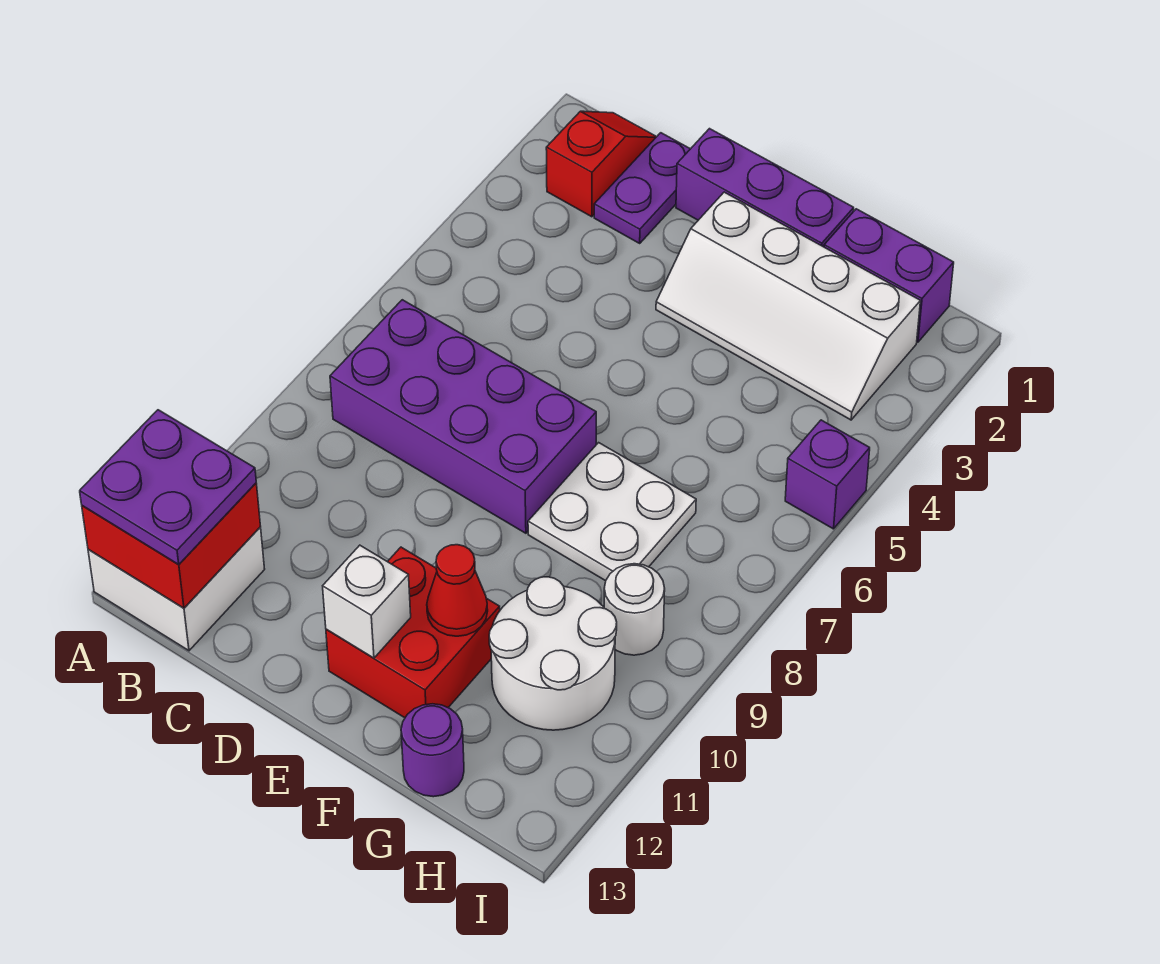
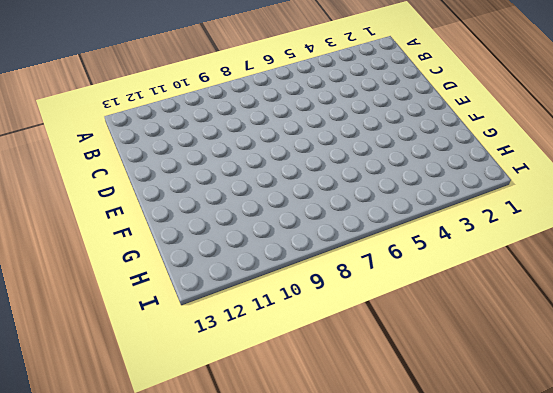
none -> white brick A12:B13 level 1
none -> red slope B1:B2 level 1 top 2
none -> purple brick B7:E8 level 1

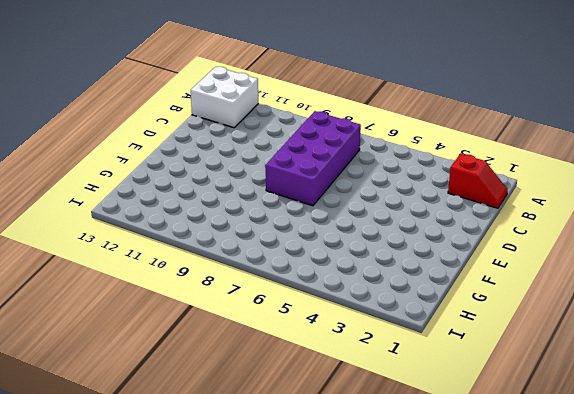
none -> purple plate C1:C2 level 1
none -> purple brick D1:F1 level 1
none -> white slope E2:H3 level 1 top 2

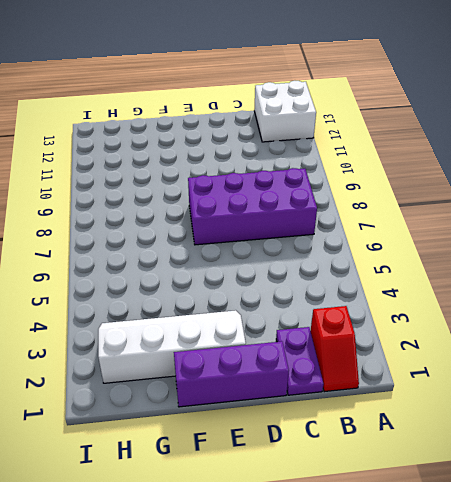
none -> red brick E11:F12 level 1
none -> white plate F7:G8 level 1
none -> purple brick G1:H1 level 1

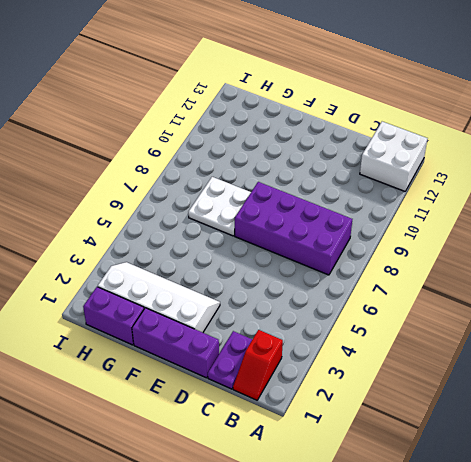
none -> red brick E11:F12 level 1
none -> white round brick G10:H11 level 1
none -> purple round brick G13 level 1

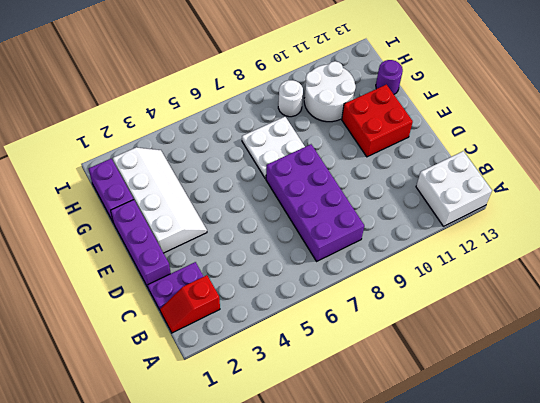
none -> purple brick I5 level 1
none -> red brick A12:B13 level 2
none -> white brick E12 level 2

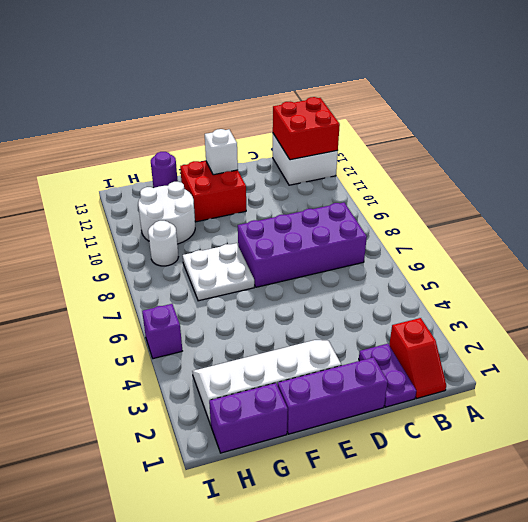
none -> red cone F11 level 2
none -> purple plate A12:B13 level 3

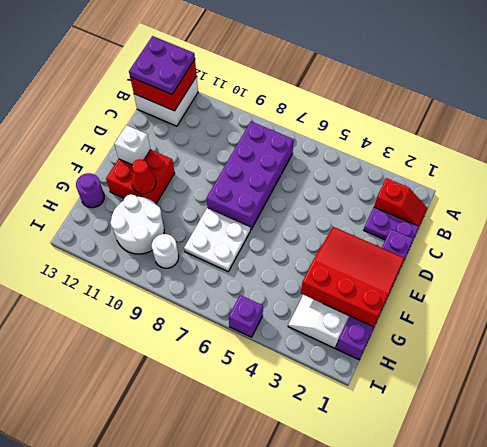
red slope E1:G3 level 2 top G -> none

